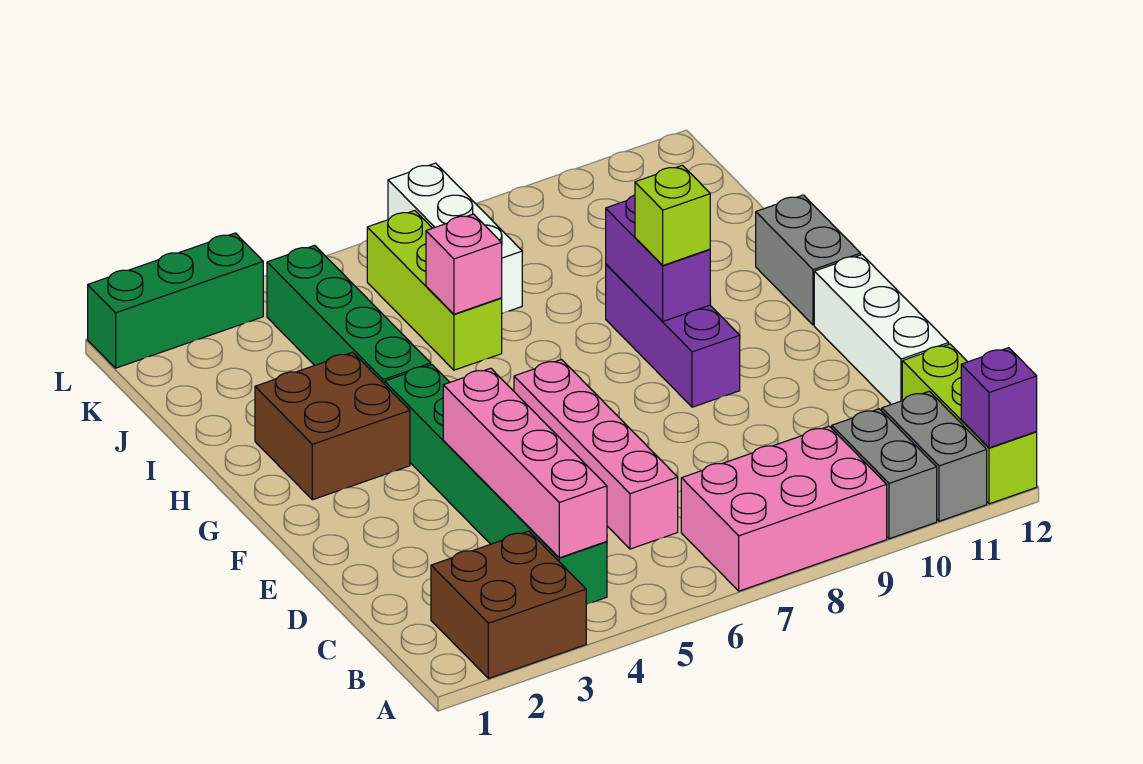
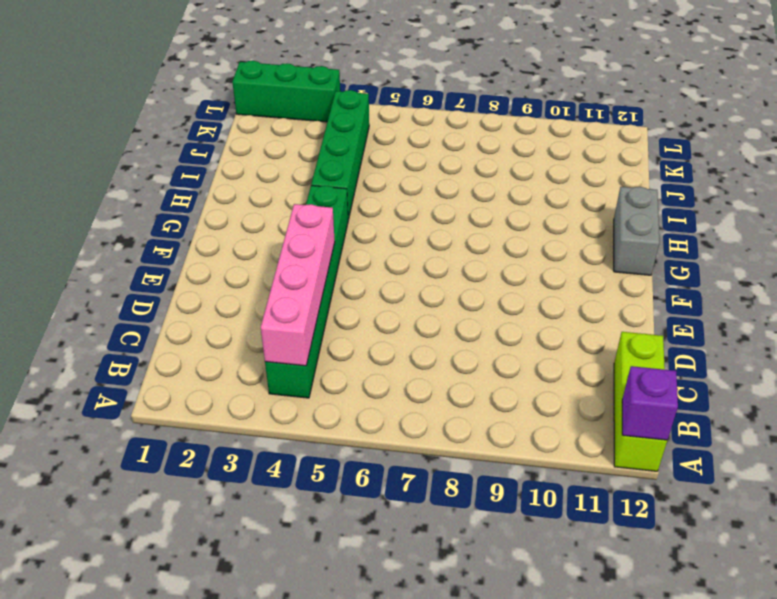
none -> brown brick A2:B3 level 1
none -> pink brick A7:B9 level 1
none -> grey brick A10:B10 level 1

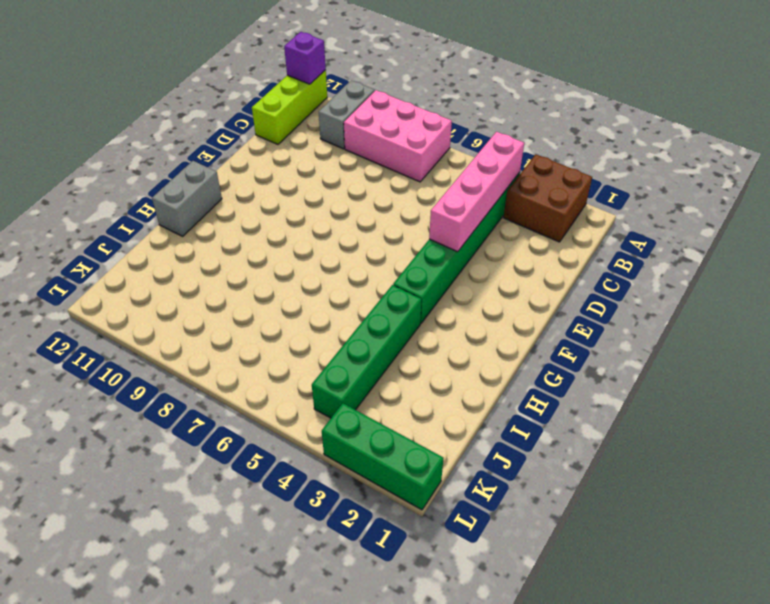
none -> grey brick A11:B11 level 1
none -> pink brick C6:F6 level 1
none -> white brick D12:F12 level 1

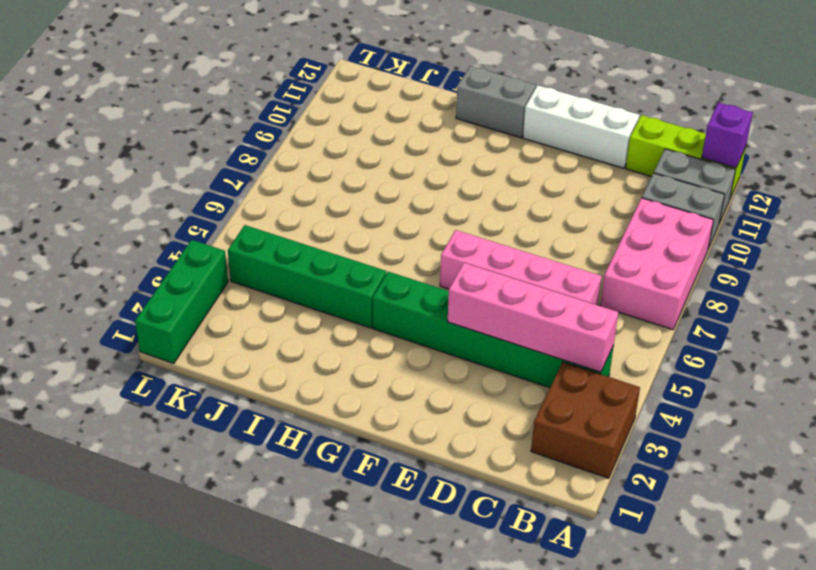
none -> purple brick F9:H9 level 1
none -> brown brick G2:H3 level 1
none -> lime brick I6:K6 level 1

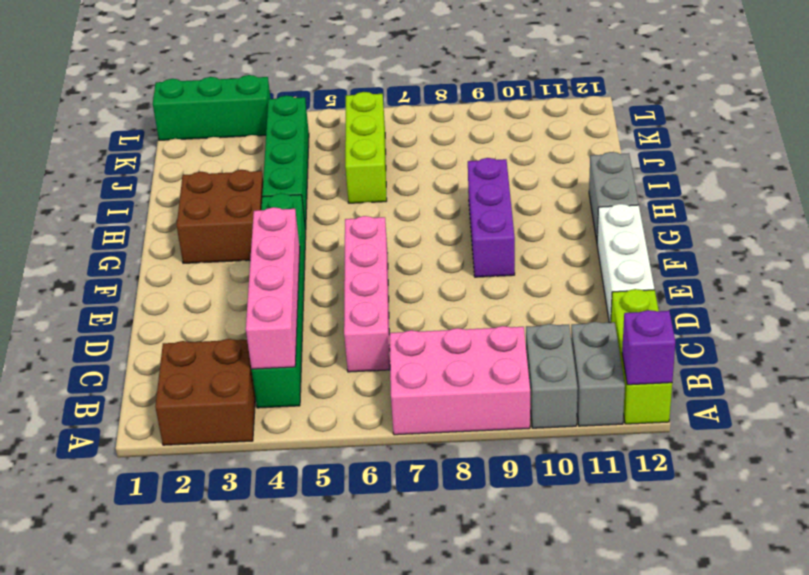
none -> white brick J7:L7 level 1
none -> purple brick G9:H9 level 2
none -> pink brick I6 level 2

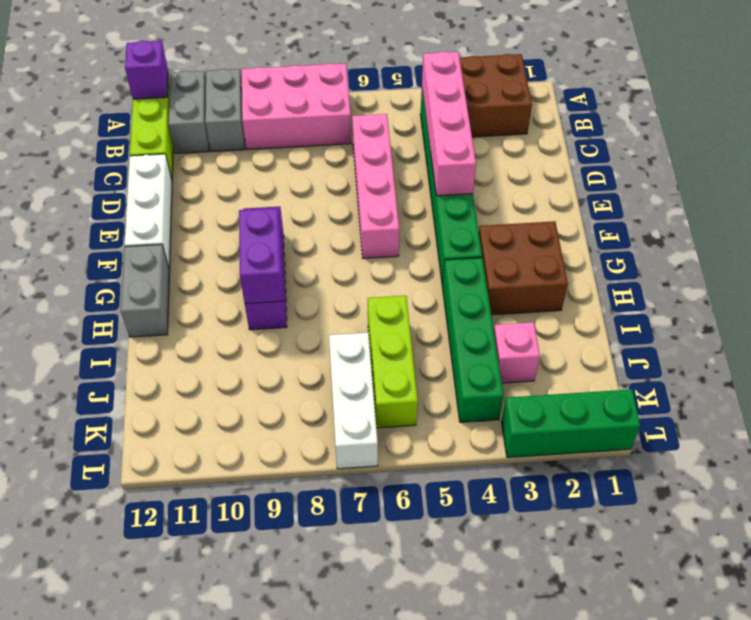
pink brick J3 level 1 -> pink brick I6 level 2
none -> lime brick G9 level 3

